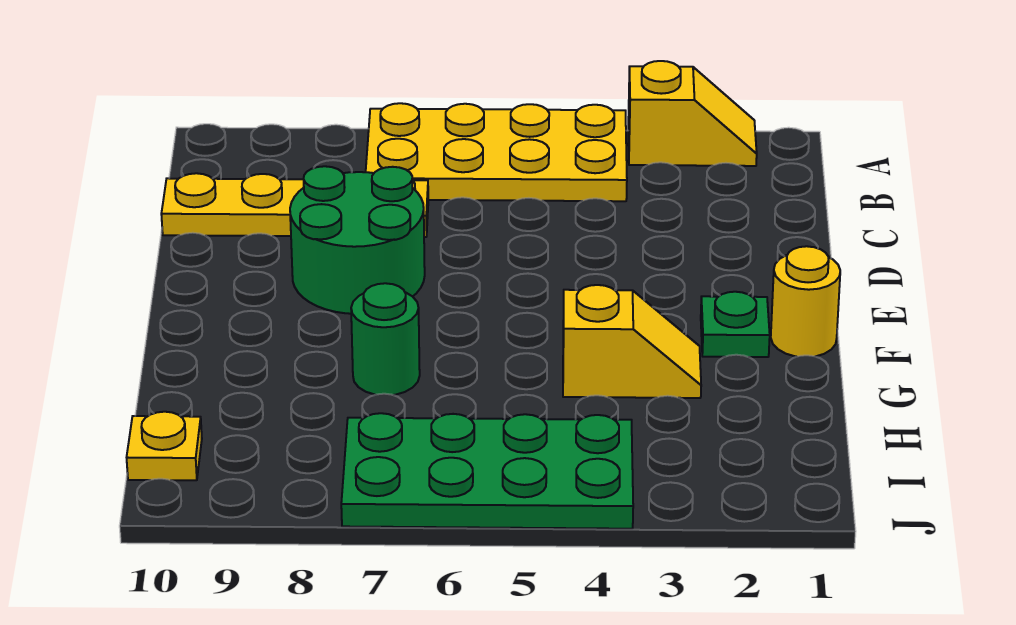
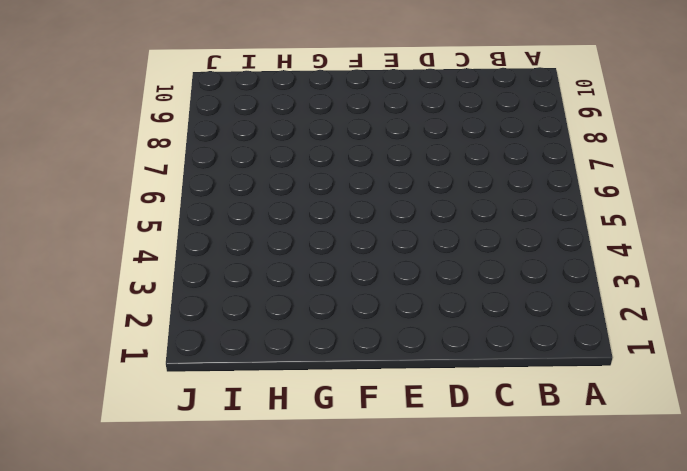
none -> yellow slope A2:A3 level 1 top 3
none -> yellow plate A4:B7 level 1

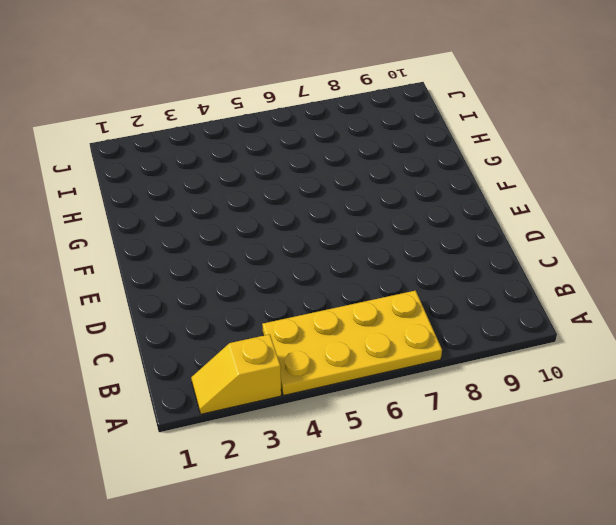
none -> yellow plate C7:C10 level 1
none -> green round brick D7:E8 level 1

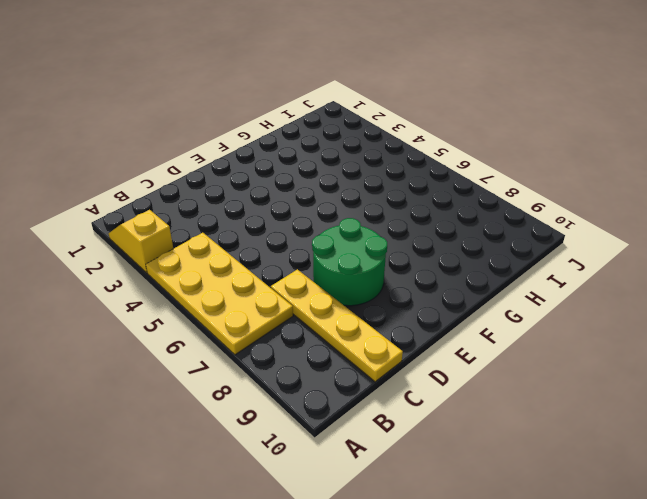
none -> yellow round brick F1 level 1
none -> green plate F2 level 1

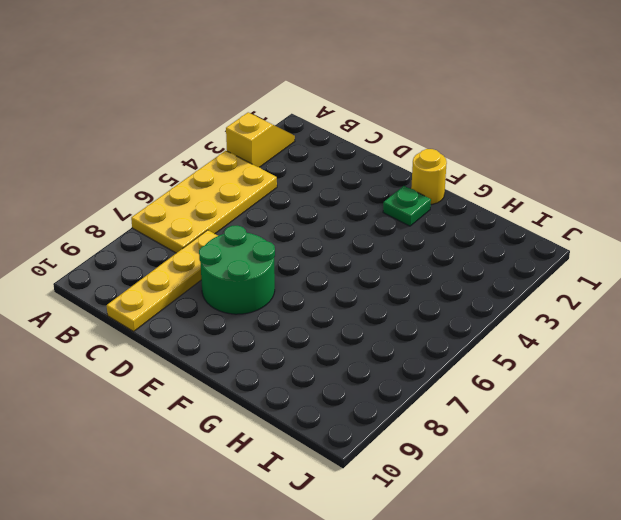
none -> yellow slope G3:G4 level 1 top 4
none -> green round brick G7 level 1

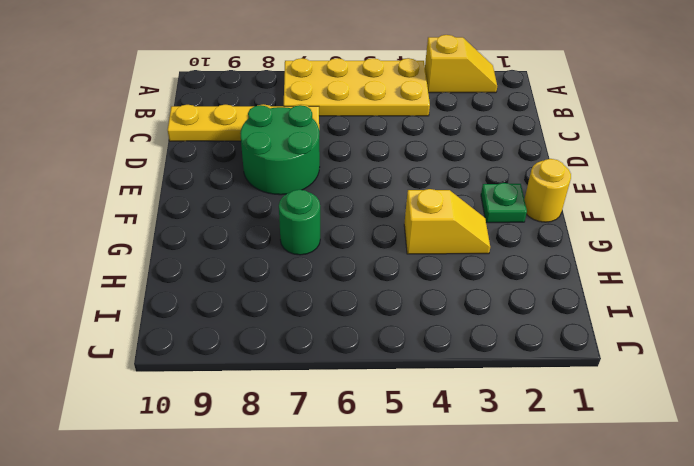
none -> green plate I4:J7 level 1
none -> yellow plate I10 level 1

